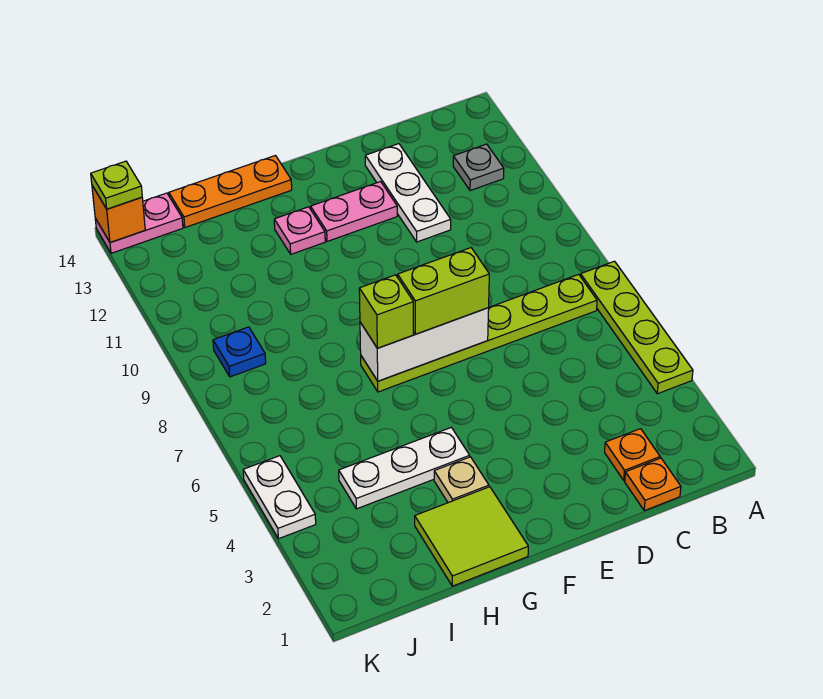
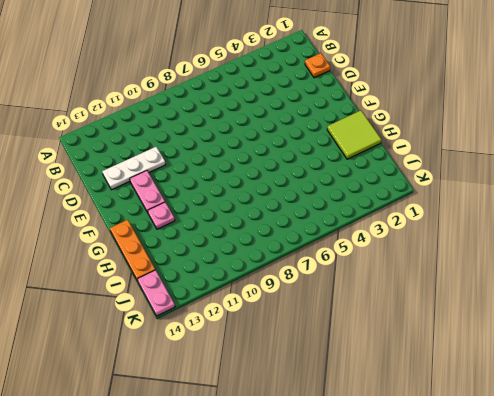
none -> lime plate A4:A7 level 1
none -> lime plate B7:G7 level 1
none -> grey plate B12 level 1

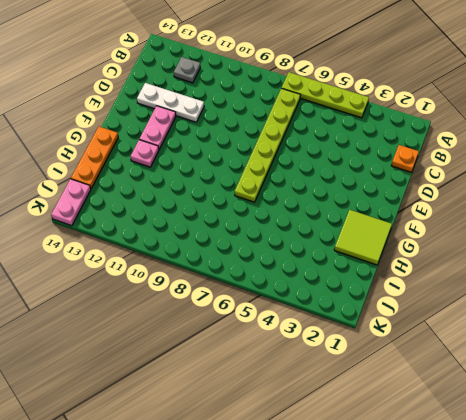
none -> orange plate C2 level 1
none -> tan plate G3 level 1
none -> white plate G4:I4 level 1

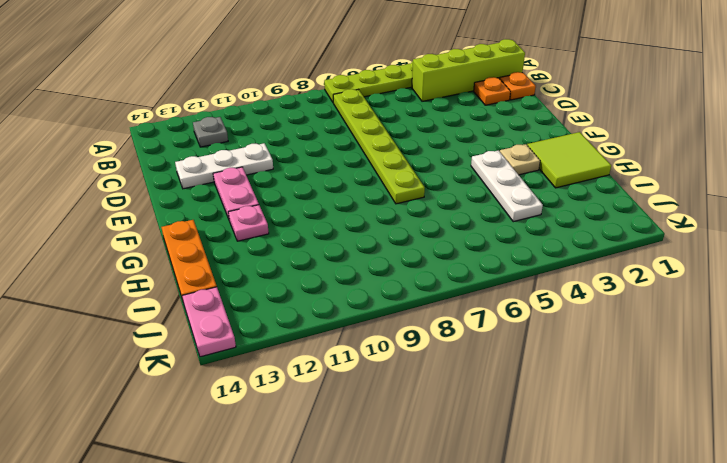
lime brick B1:B4 level 1 -> none
none -> blue plate J9 level 1
none -> white plate K4:K5 level 1
none -> white brick E7:G7 level 2

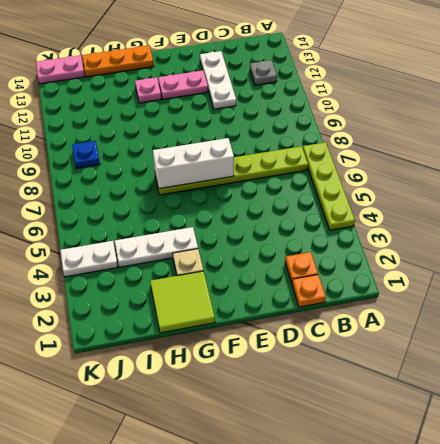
white plate J4:K4 level 1 -> white plate K4:K5 level 1
none -> orange brick K14 level 2
none -> lime brick E7:F7 level 3
none -> lime brick G7 level 3

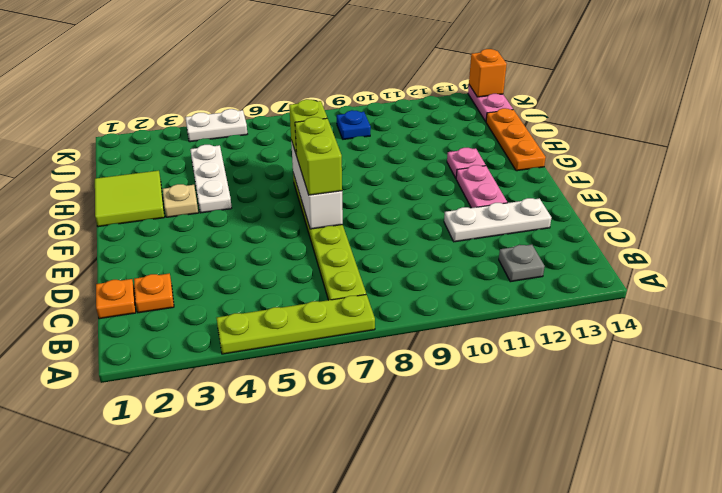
none -> lime plate K14 level 3

